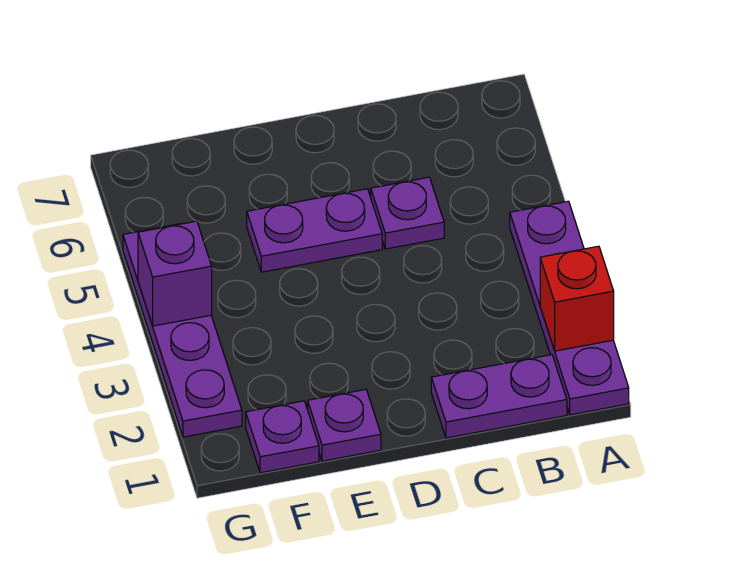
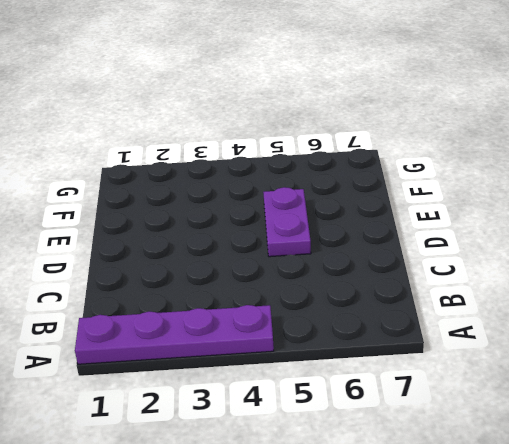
none -> purple plate B1:C1 level 1
none -> purple plate C5 level 1

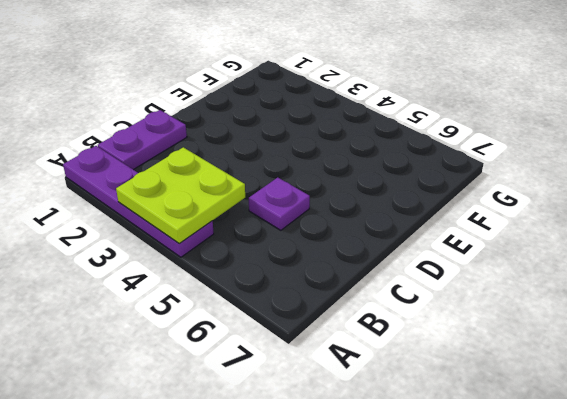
lime plate A3:B4 level 2 -> none
none -> purple plate D5:E5 level 1
none -> purple plate E1 level 1

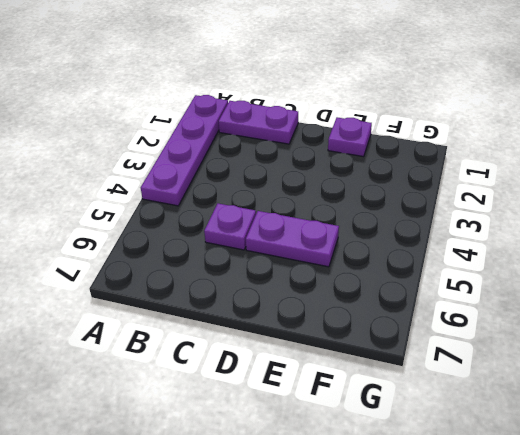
none -> purple plate F1 level 1
none -> purple plate G2:G5 level 1

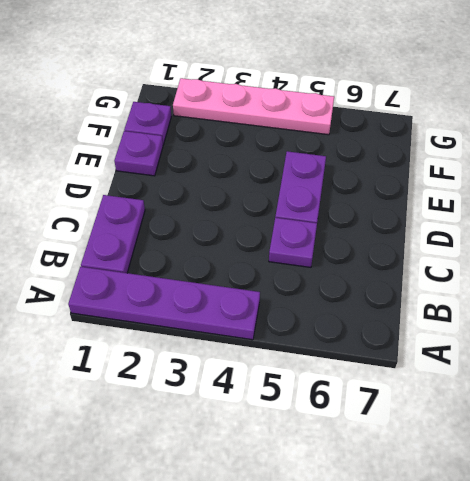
pink plate G2:G5 level 1 -> purple plate G2:G5 level 1
none -> red brick A2 level 2
none -> purple brick G4 level 2

